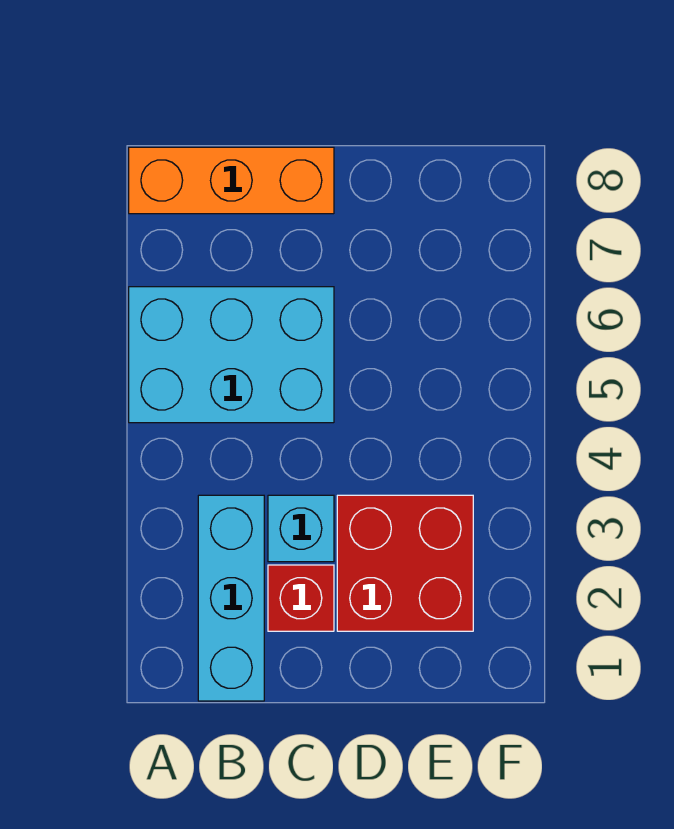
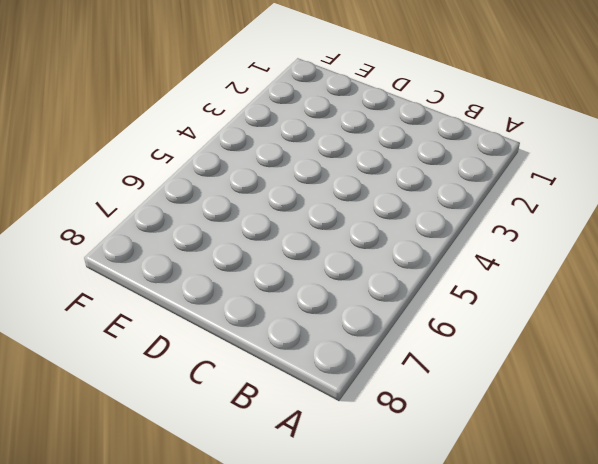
none -> cyan brick A5:C6 level 1
none -> orange brick A8:C8 level 1

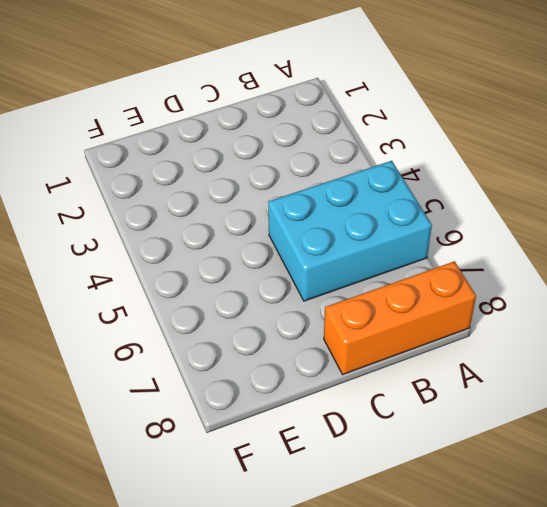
none -> cyan brick B1:B3 level 1
none -> red brick C2 level 1

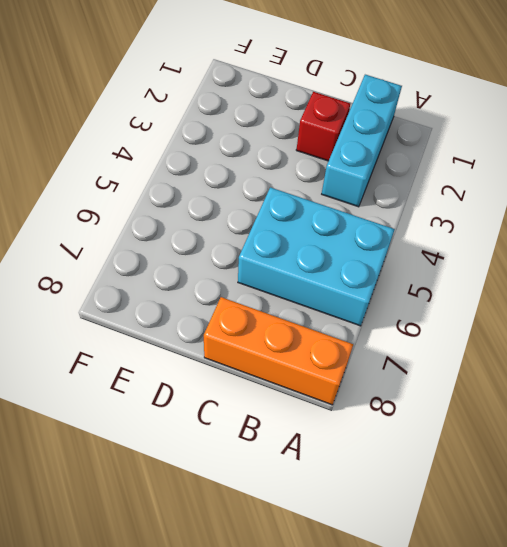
none -> cyan brick C3 level 1
none -> red brick D2:E3 level 1

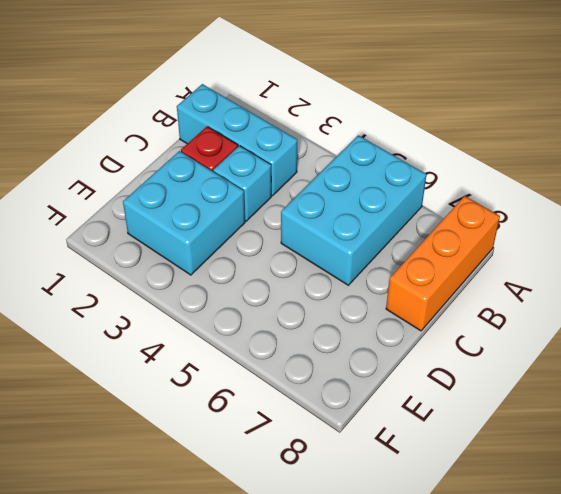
cyan brick D2:E3 level 1 -> red brick D2:E3 level 1

